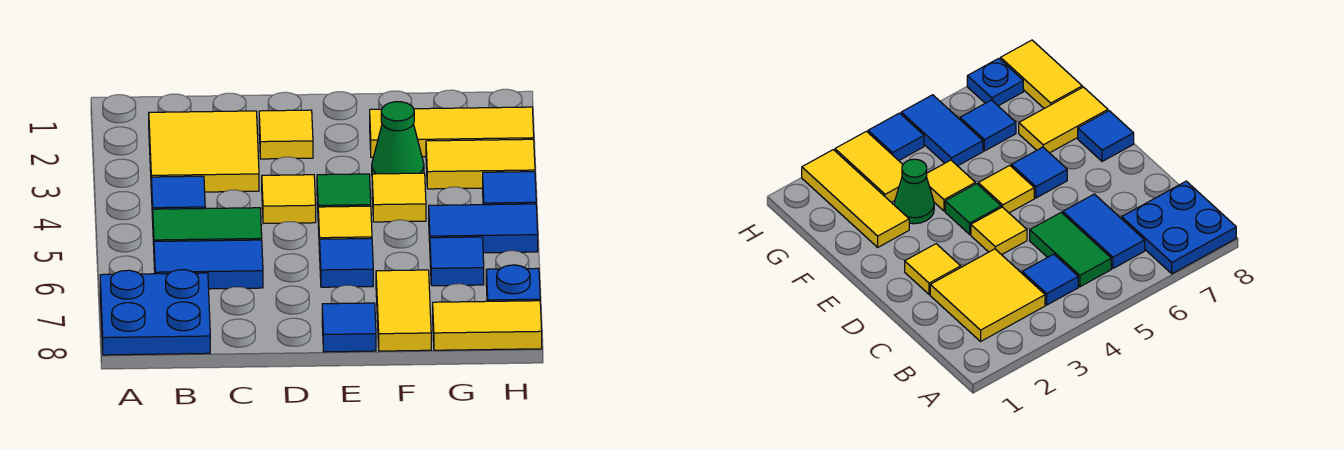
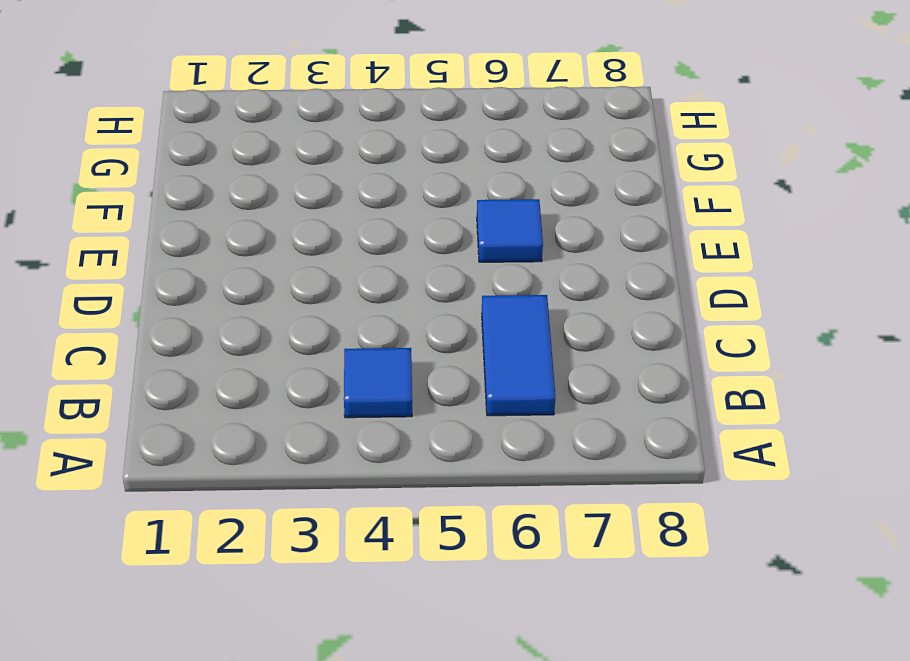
none -> blue plate A7:B8 level 1
none -> yellow tile B2:C3 level 1
none -> green tile B5:C5 level 1

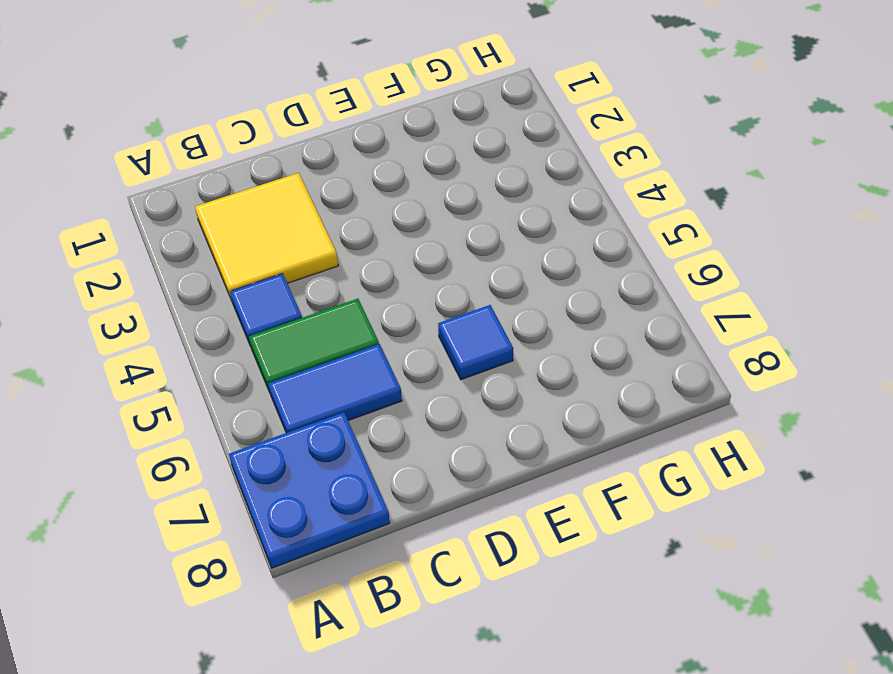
none -> yellow tile D2 level 1
none -> yellow tile D4 level 1
none -> green tile E4 level 1

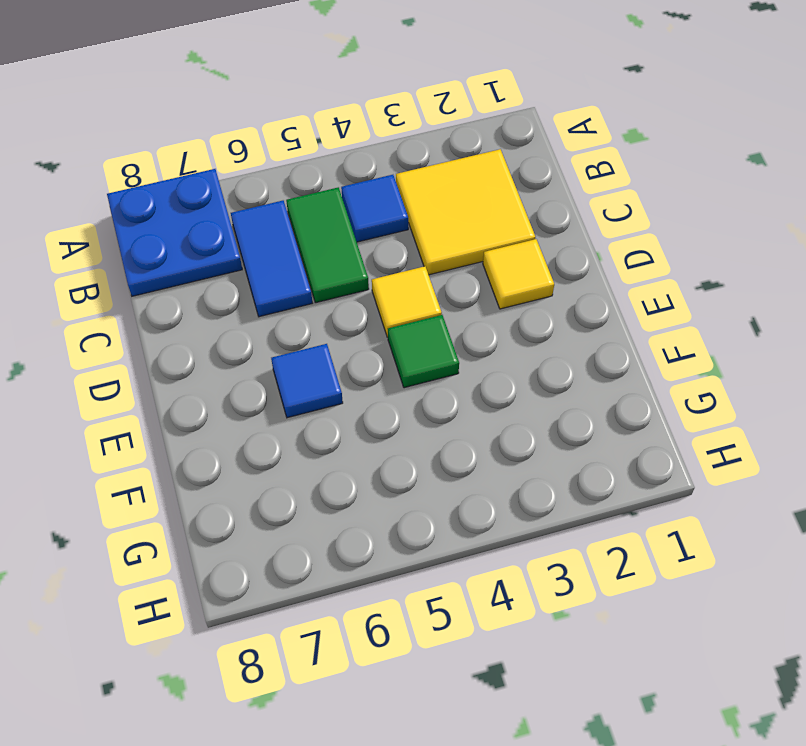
none -> yellow tile E5 level 1
none -> blue tile E8 level 1
none -> yellow tile F2:H2 level 1

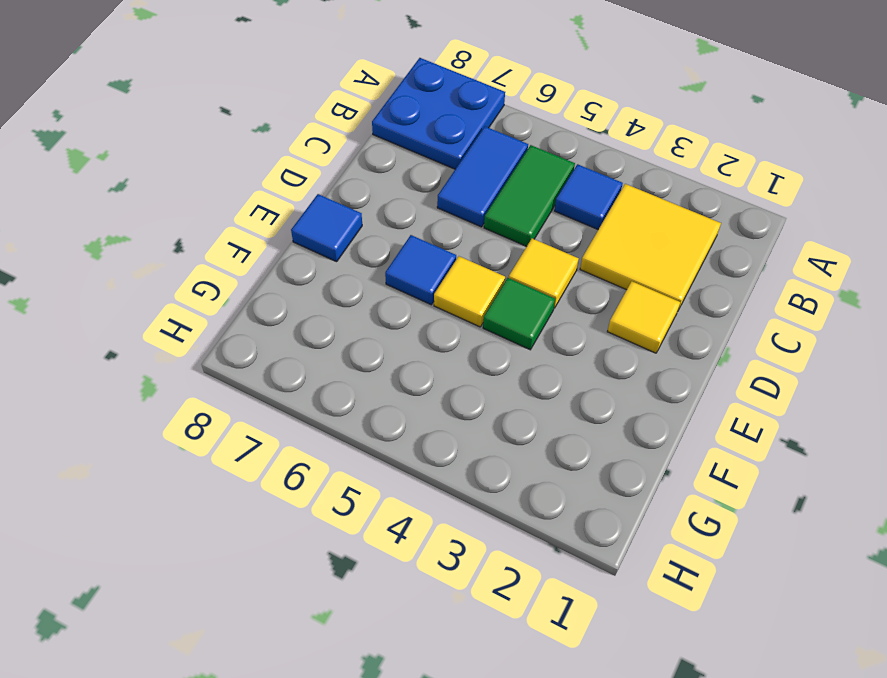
none -> yellow tile F2:H2 level 1
none -> green cone F3 level 1
none -> yellow tile F4 level 1

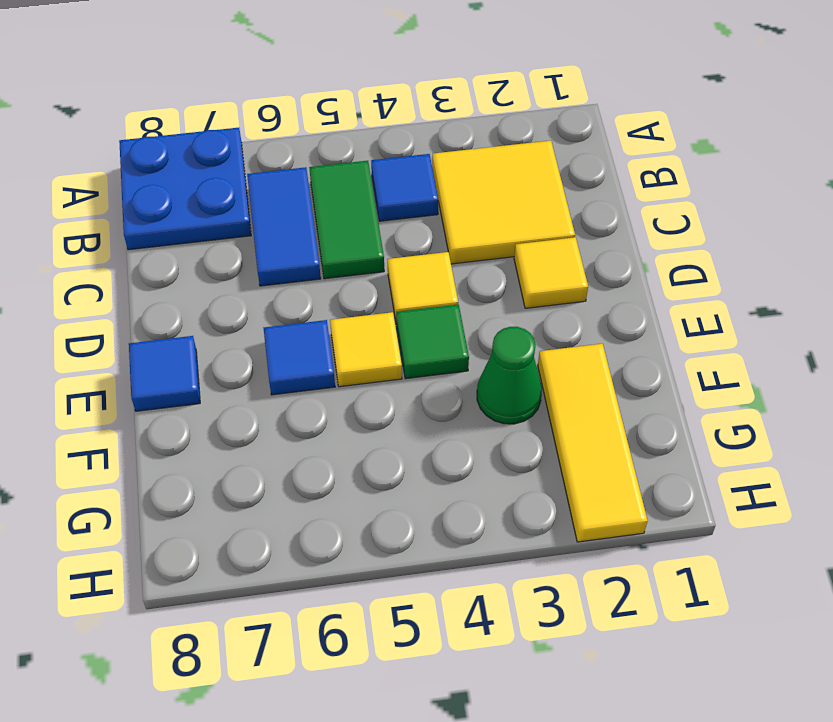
none -> yellow tile F4 level 1
none -> yellow tile F7:F8 level 1
none -> yellow tile G3:H3 level 1

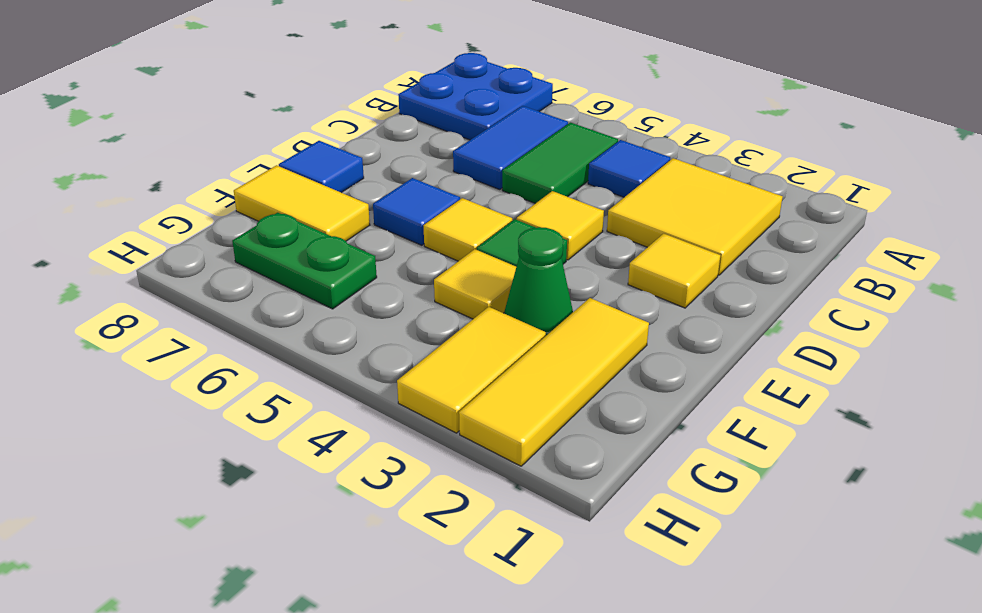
green plate G6:G7 level 1 -> blue tile G6 level 1
none -> blue tile G5:H5 level 1
none -> yellow tile G8:H8 level 1
none -> blue tile H4 level 1

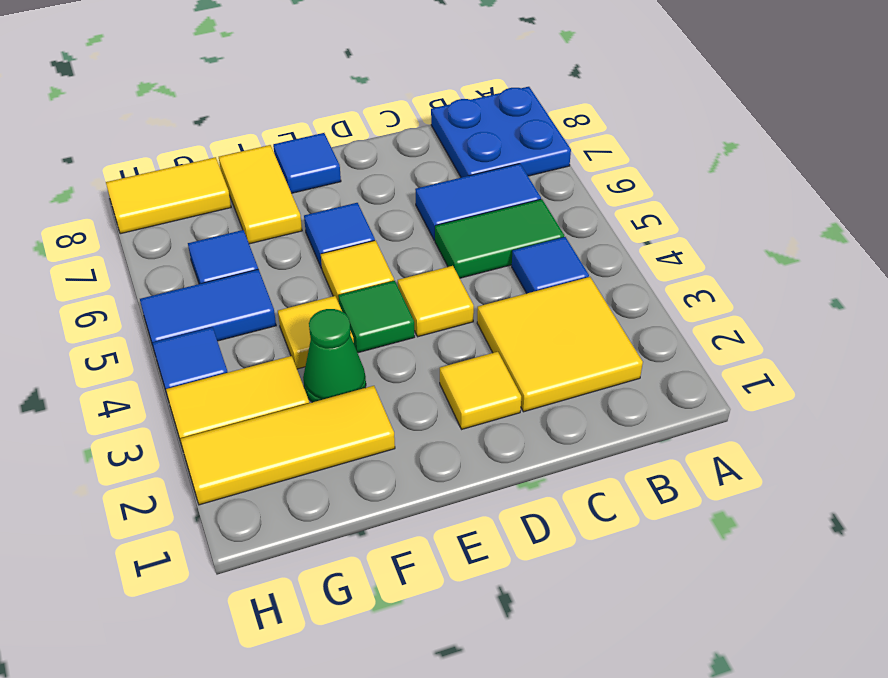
none -> blue plate H7 level 1

